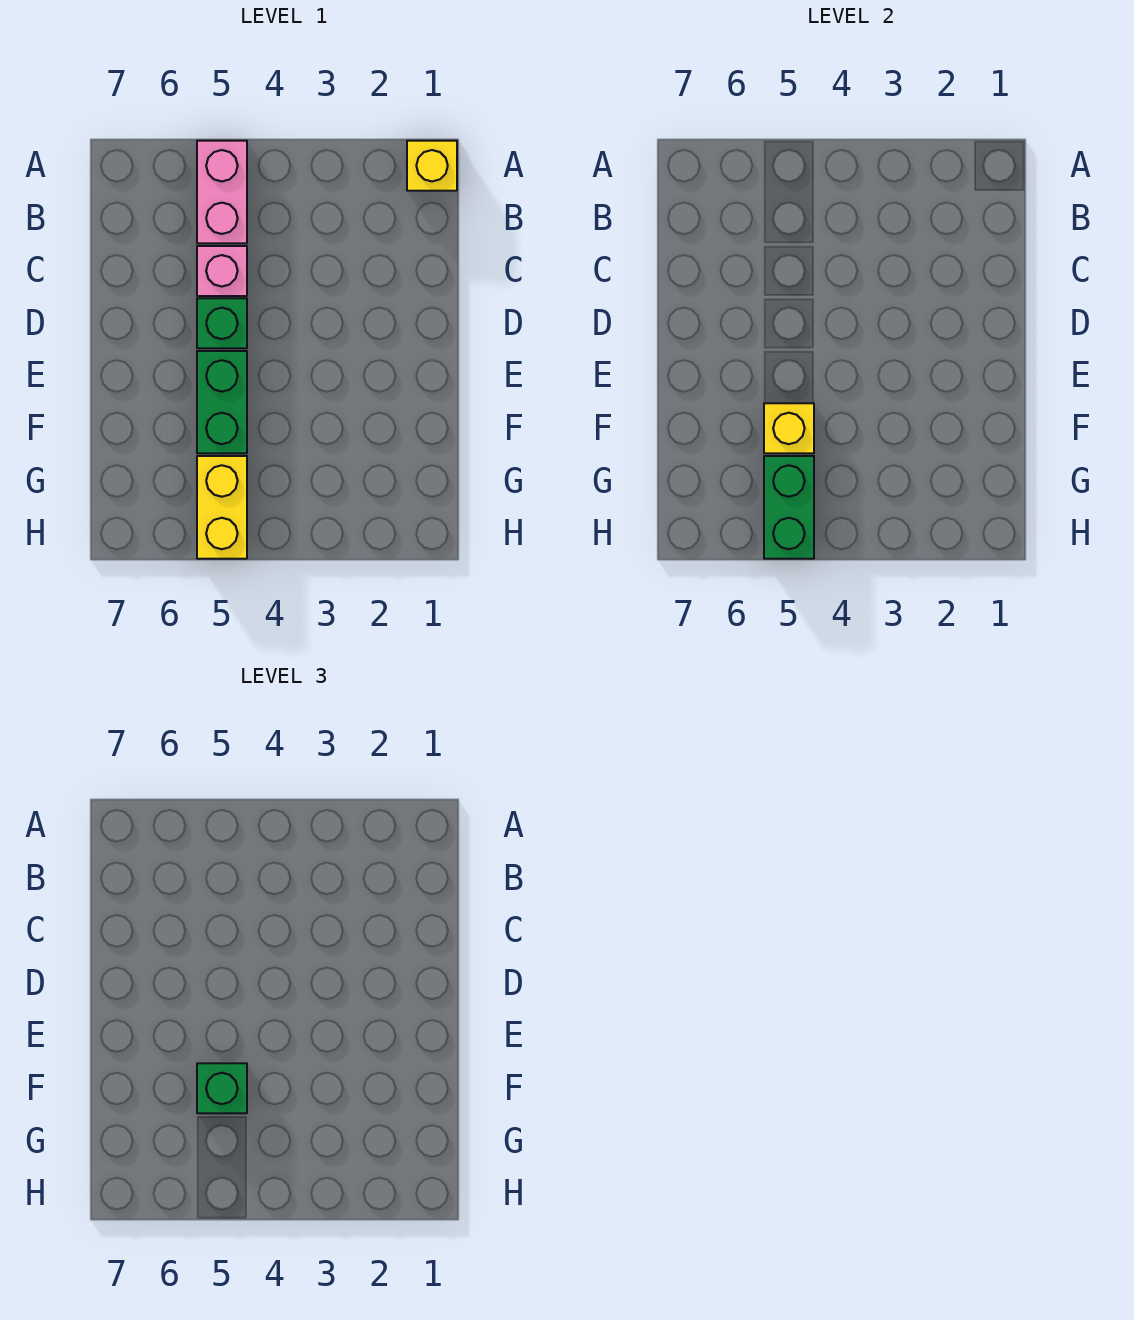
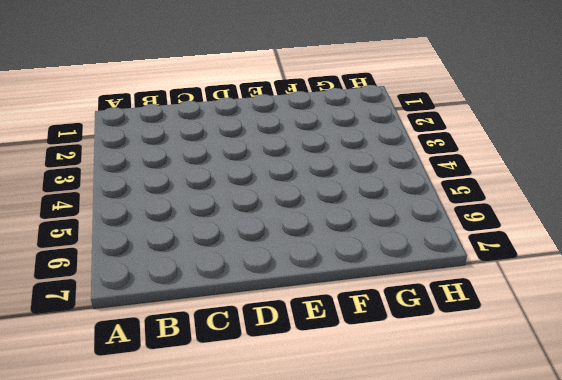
none -> yellow brick A1 level 1
none -> pink brick A5:B5 level 1

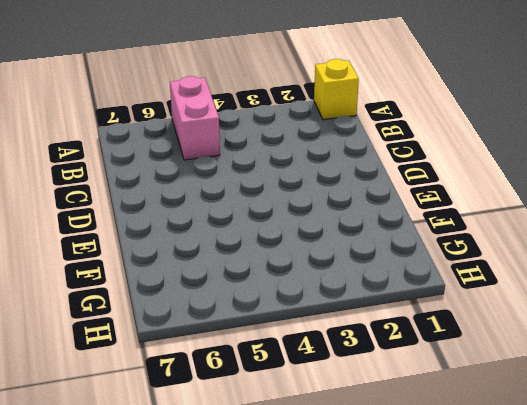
none -> pink brick C5 level 1
none -> green brick D5 level 1

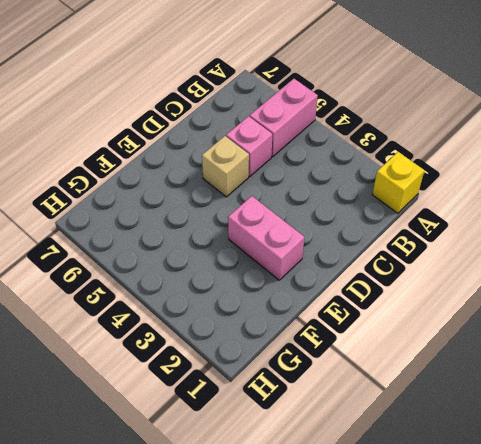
tan brick D5 level 1 -> green brick D5 level 1
pink brick E2:E3 level 1 -> none
none -> green brick E5:F5 level 1
none -> yellow brick G5:H5 level 1

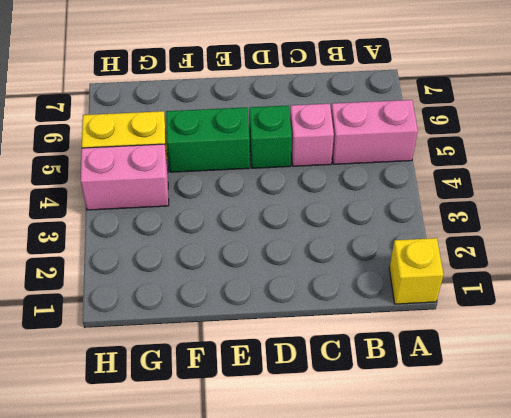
pink brick G4:H4 level 1 -> none
none -> yellow brick F5 level 2
none -> green brick G5:H5 level 2

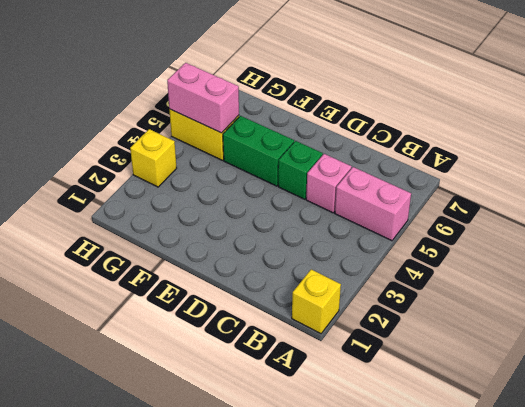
pink brick G5:H5 level 2 -> green brick G5:H5 level 2
yellow brick H3 level 1 -> yellow brick F5 level 2
none -> green brick F5 level 3

